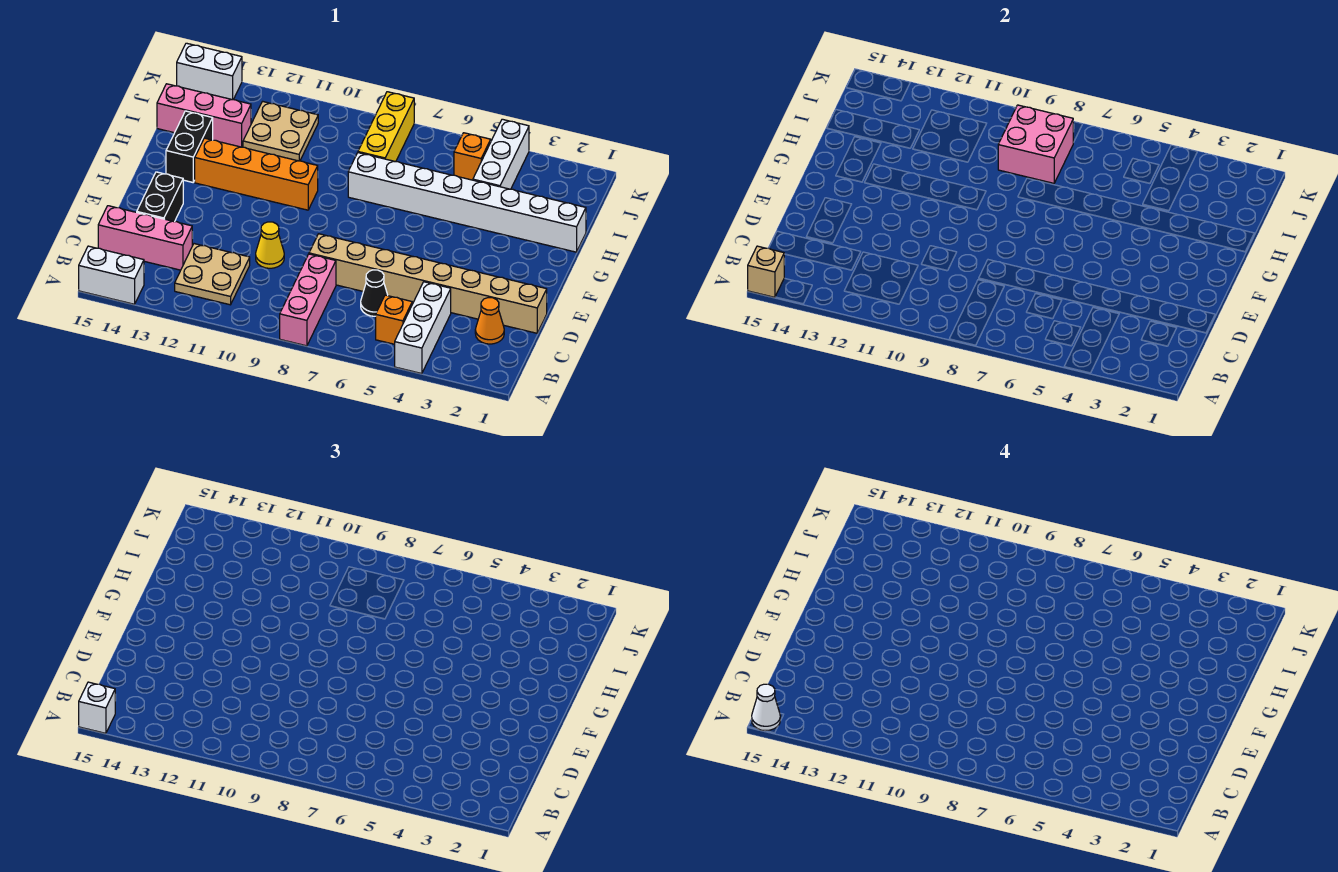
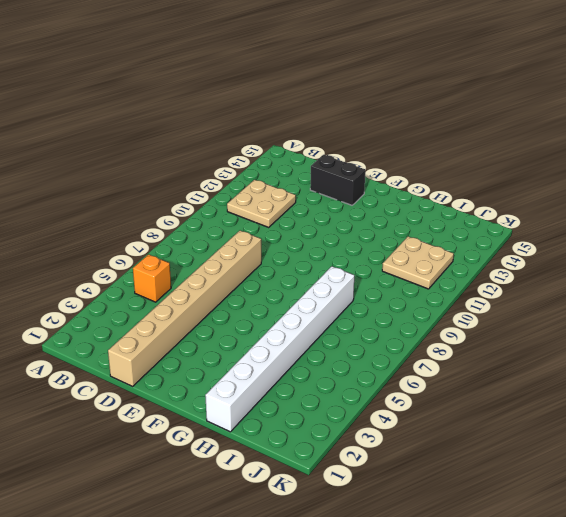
none -> white brick A4:C4 level 1
none -> pink brick A8:C8 level 1
none -> white brick A14:A15 level 1

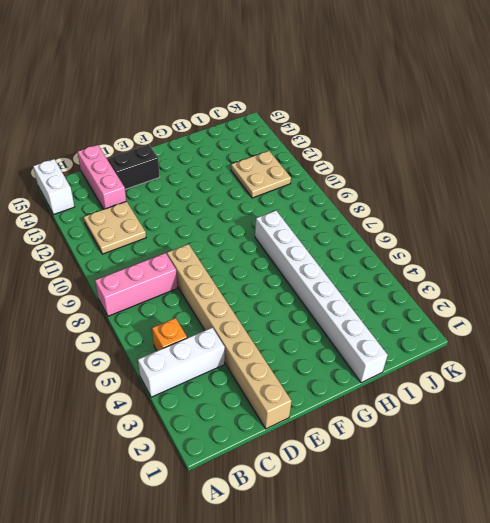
none -> orange cone C2 level 1
none -> black cone C6 level 1
none -> yellow cone D10 level 1

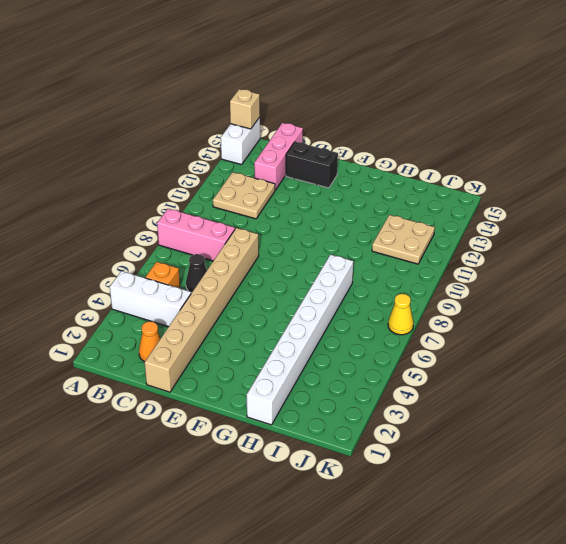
yellow cone K7 level 1 -> yellow cone D10 level 1
none -> orange brick G10:G13 level 1
none -> black brick G14:H14 level 1
none -> white brick I4:K4 level 1

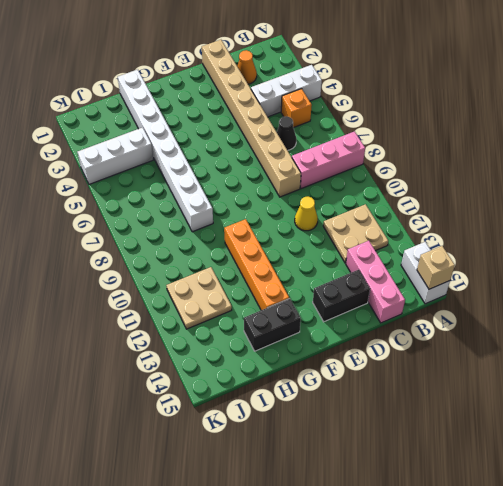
none -> yellow brick I8:K8 level 1
none -> pink brick I13:I15 level 1
none -> orange brick J5 level 1

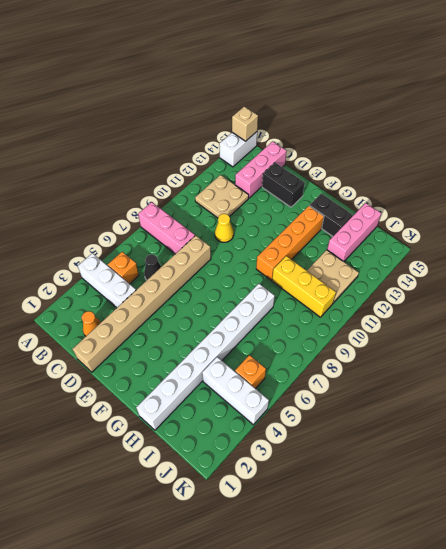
yellow brick H10:J10 level 1 -> yellow brick I8:K8 level 1
none -> white brick K14:K15 level 1
none -> pink brick I8:J9 level 2
none -> white brick A15 level 3

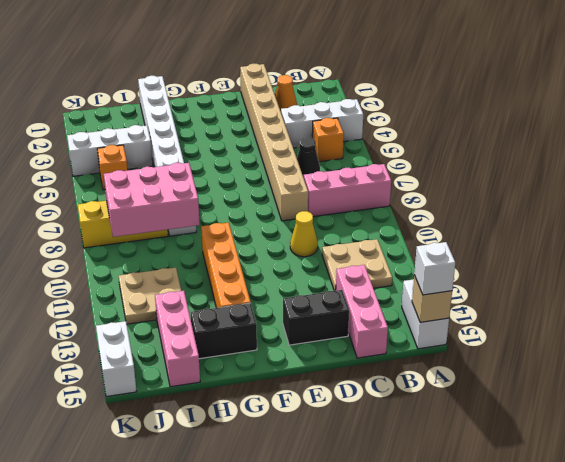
pink brick H8:J9 level 2 -> pink brick I8:J9 level 2
none -> white cone A15 level 4

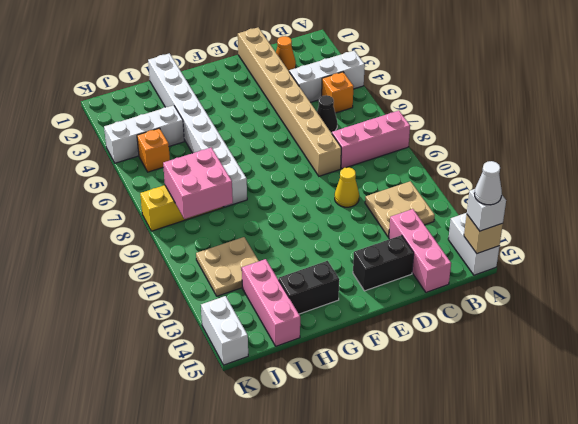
none -> orange brick G10:G13 level 1

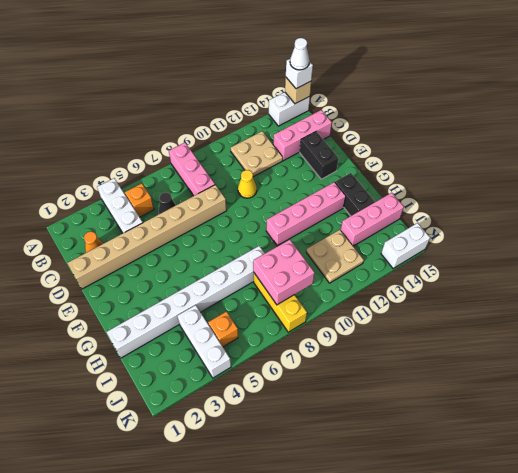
pink brick G10:G13 level 1 -> orange brick G10:G13 level 1

